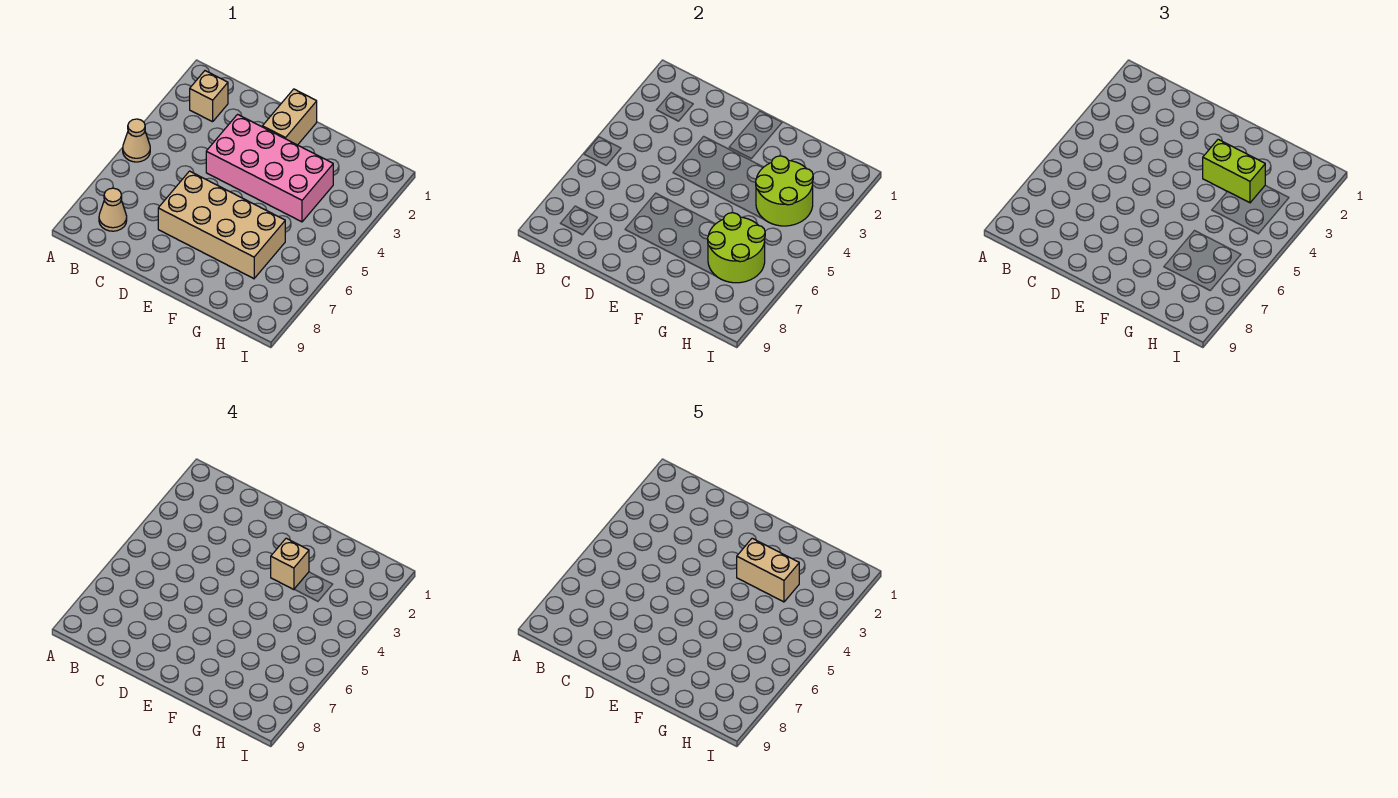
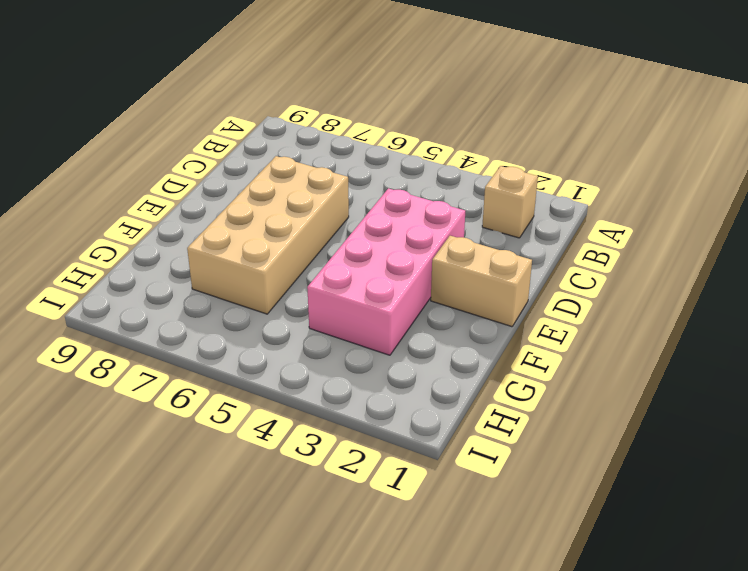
none -> tan cone A5 level 1
none -> tan cone B8 level 1

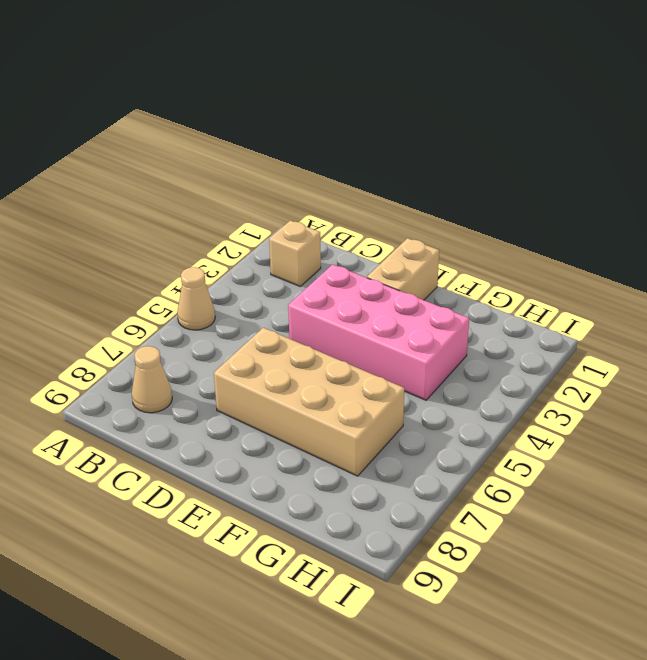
none -> lime round brick G3:H4 level 2
none -> lime round brick G6:H7 level 2

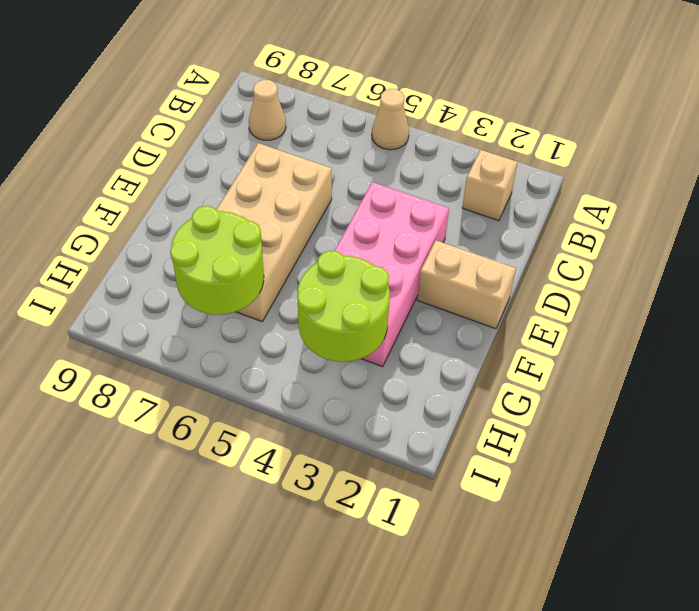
none -> lime brick F3:G3 level 3
none -> tan brick F3 level 4

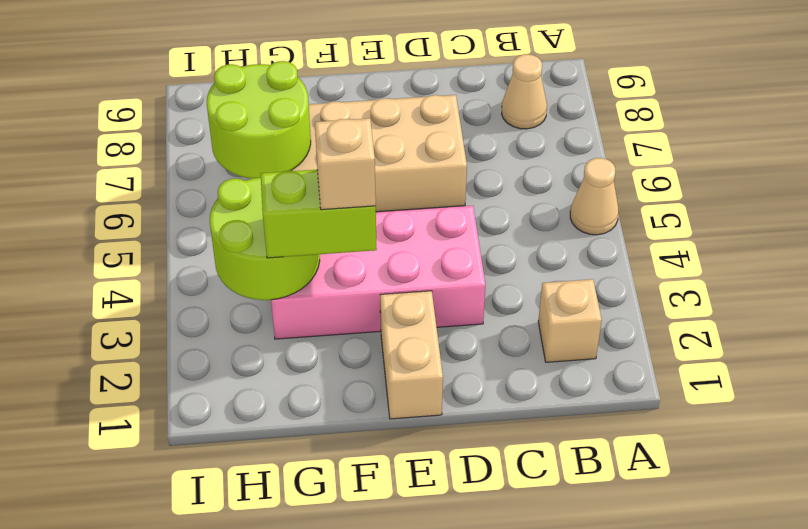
none -> tan brick F3:G3 level 5

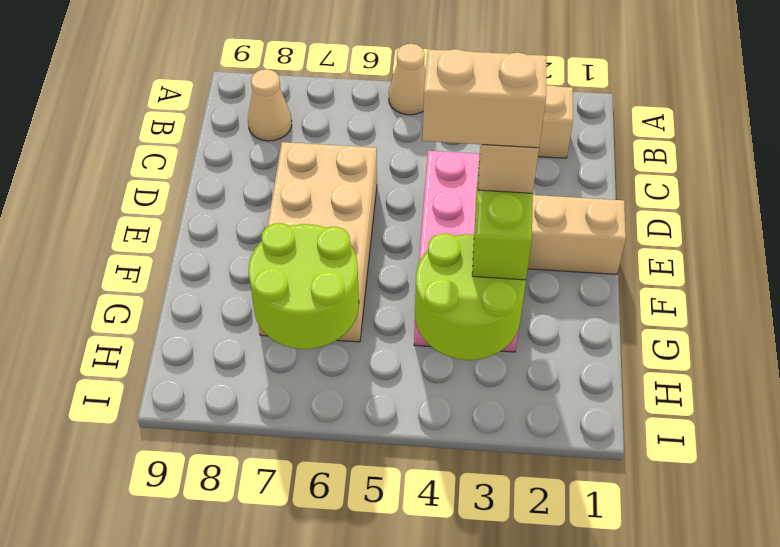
tan brick F3:F4 level 5 -> tan brick F3:G3 level 5

